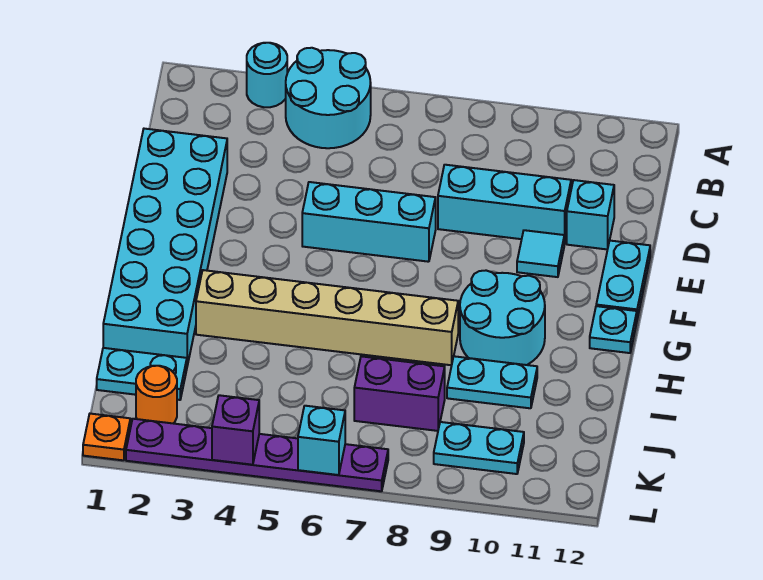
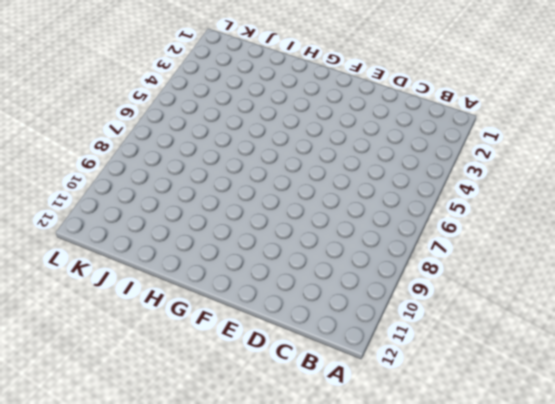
none -> cyan round brick A3 level 1
none -> cyan round brick A4:B5 level 1
none -> cyan brick D1:I2 level 1

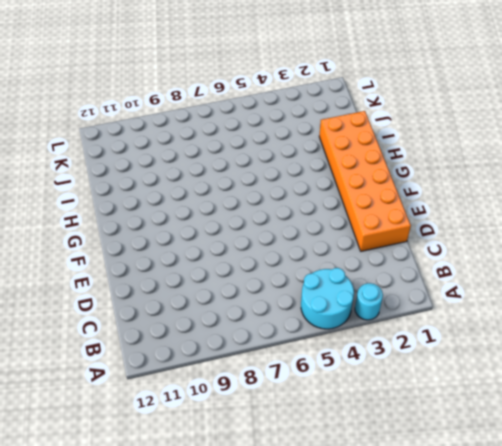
orange brick D1:I2 level 1 -> cyan brick D1:I2 level 1
none -> cyan brick D8:D10 level 1
none -> cyan brick D11 level 1
none -> cyan brick E5:E7 level 1

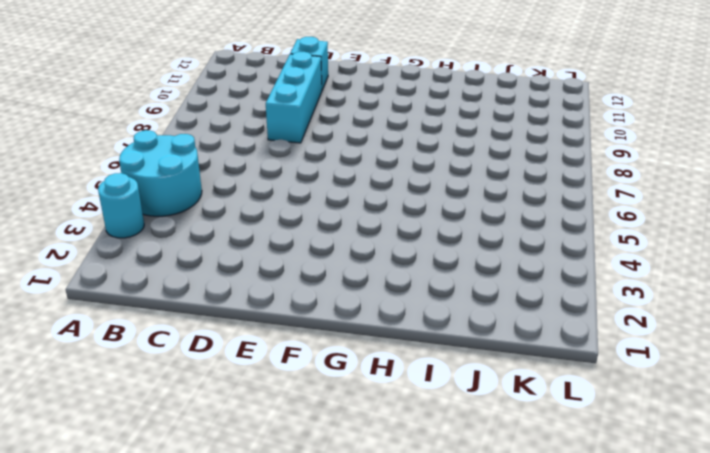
none -> cyan brick D1:I2 level 1
none -> cyan brick E5:E7 level 1
none -> cyan tile E10 level 1

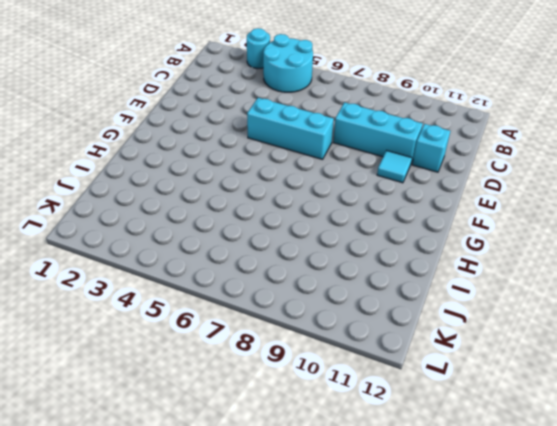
none -> cyan brick D1:I2 level 1
none -> cyan plate E12:F12 level 1
none -> cyan round brick G9:H10 level 1

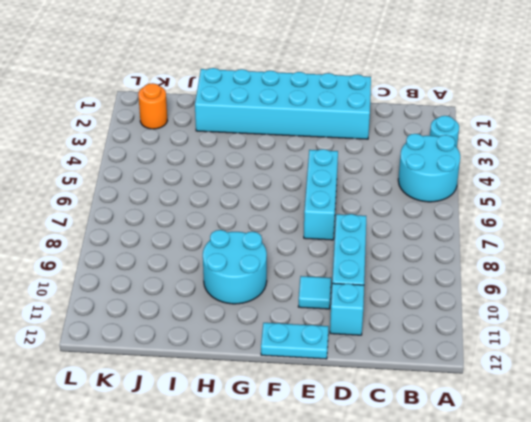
none -> cyan plate G12 level 1
none -> tan brick H3:H8 level 1
none -> cyan plate I9:I10 level 1

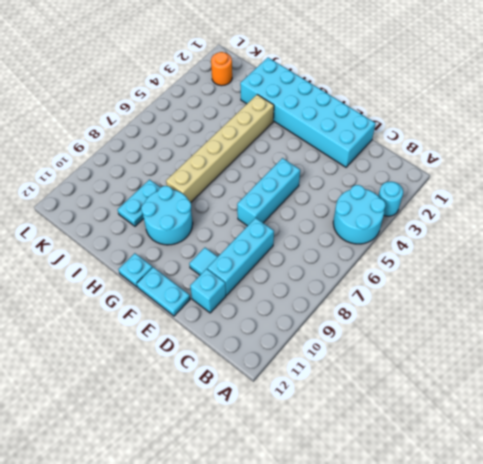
none -> cyan plate J1:J2 level 1
none -> purple brick J7:J8 level 1
none -> cyan plate K9:K10 level 1

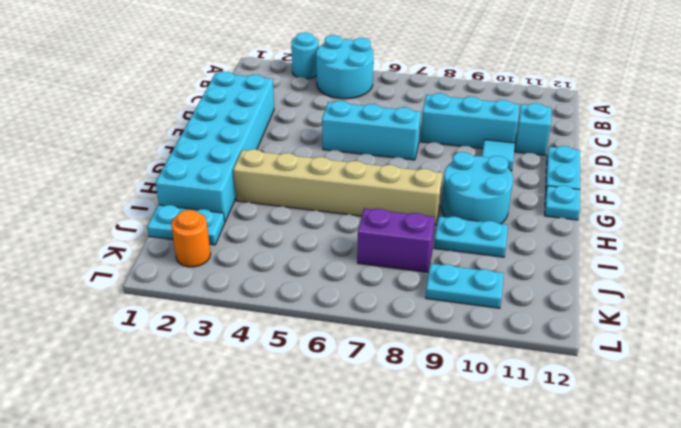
none -> orange plate L1 level 1
none -> purple plate L2:L7 level 1
none -> purple brick L4 level 2

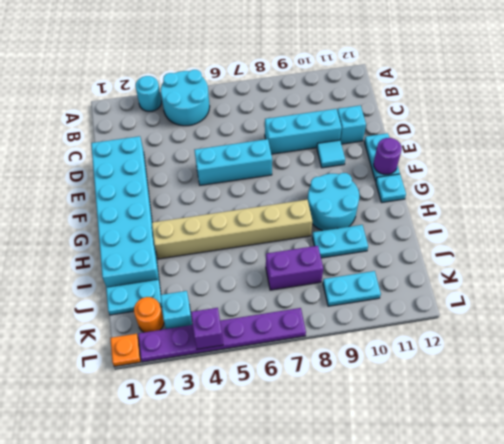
purple round brick F12 level 2 -> none
cyan brick K3 level 1 -> cyan brick L6 level 2

